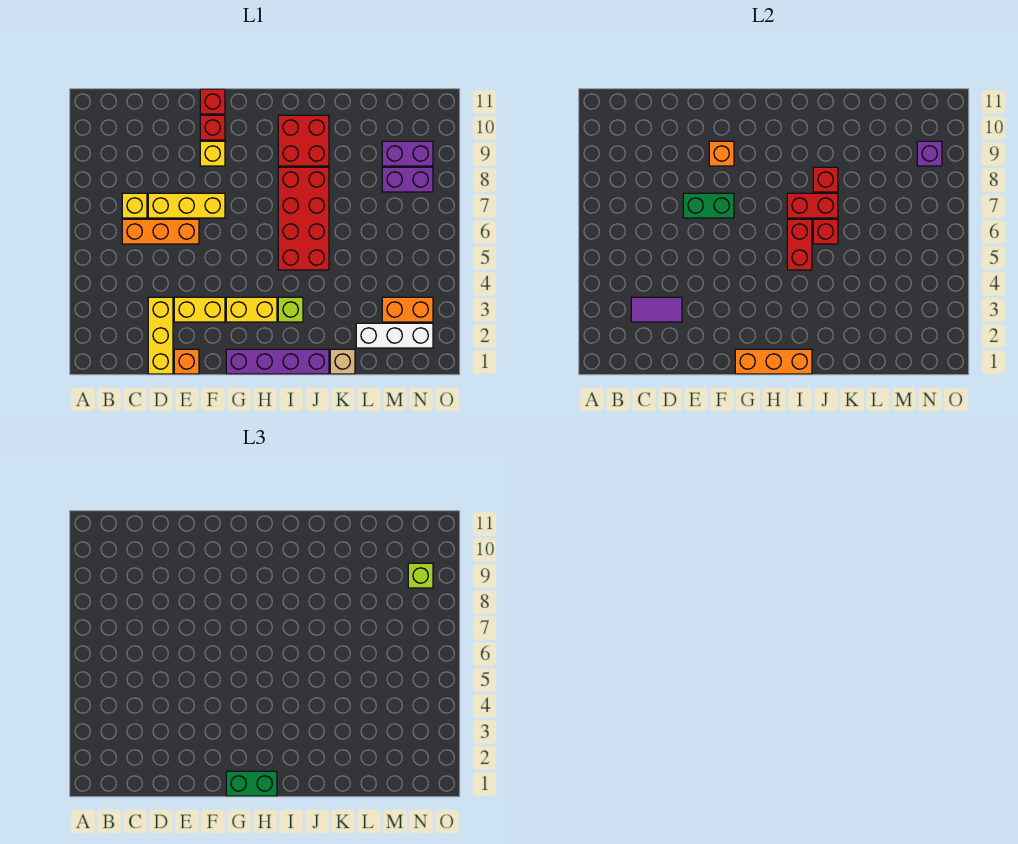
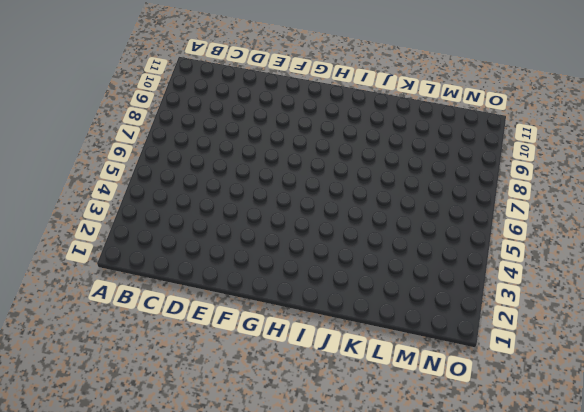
none -> orange brick C6:E6 level 1
none -> yellow brick C7 level 1
none -> yellow brick D1:D3 level 1
none -> yellow brick D7:F7 level 1

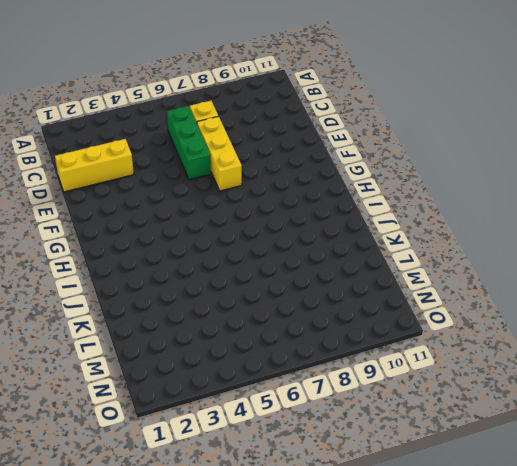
green brick C6:E6 level 1 -> orange brick C6:E6 level 1
none -> orange brick E1 level 1
none -> yellow brick E3:F3 level 1
none -> yellow brick F9 level 1
none -> red brick F10 level 1

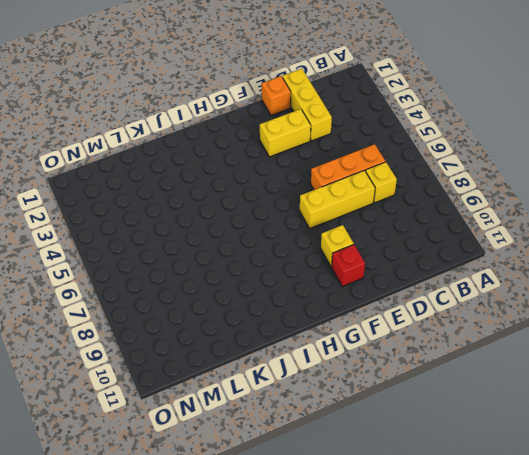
none -> red brick F11 level 1
none -> purple brick G1:J1 level 1
none -> yellow brick G3:H3 level 1
none -> lime brick I3 level 1

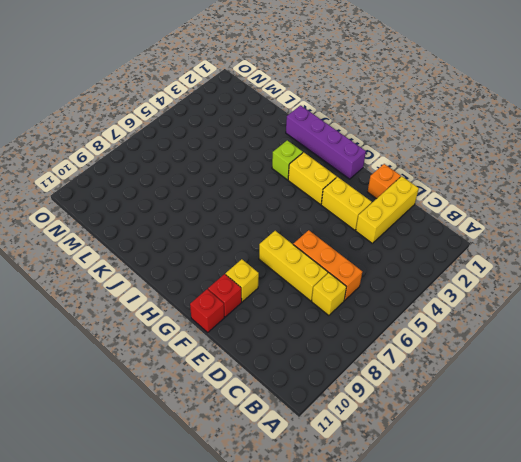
none -> red brick I5:J8 level 1
none -> red brick I9:J10 level 1
none -> tan brick K1 level 1
none -> white brick L2:N2 level 1

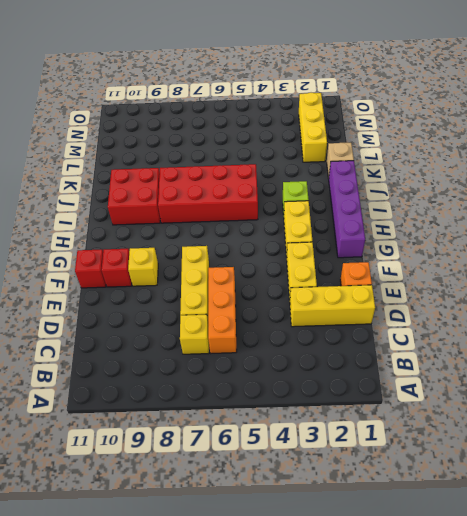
yellow brick L2:N2 level 1 -> white brick L2:N2 level 1
none -> orange brick M3:N3 level 1
none -> purple brick M8:N8 level 1
none -> purple brick M9:N9 level 1
none -> purple tile C3:D3 level 2

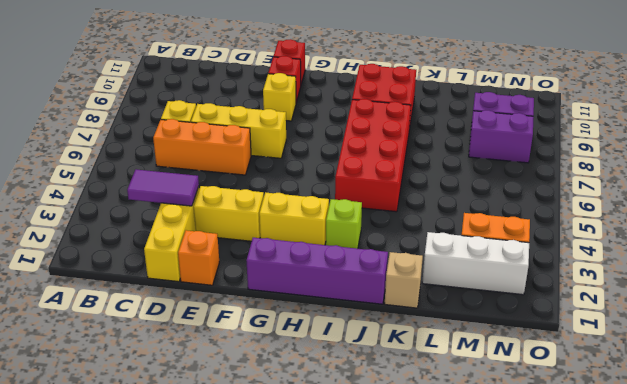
none -> green brick E7:F7 level 2
none -> orange brick F9 level 2
none -> orange brick G1:I1 level 2
none -> red brick I5:I6 level 2

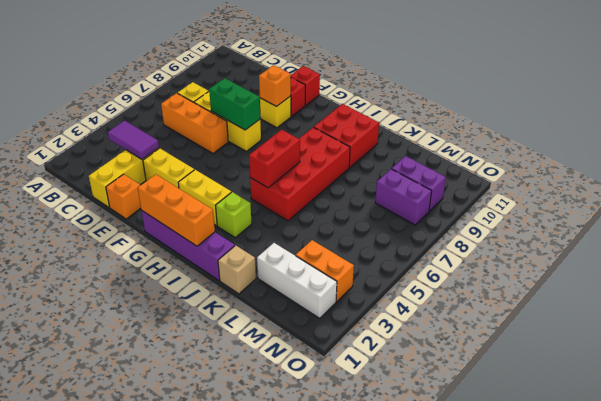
none -> red brick I7:J7 level 2
none -> red brick J6 level 2
none -> red brick J8 level 2
none -> purple brick N9 level 2

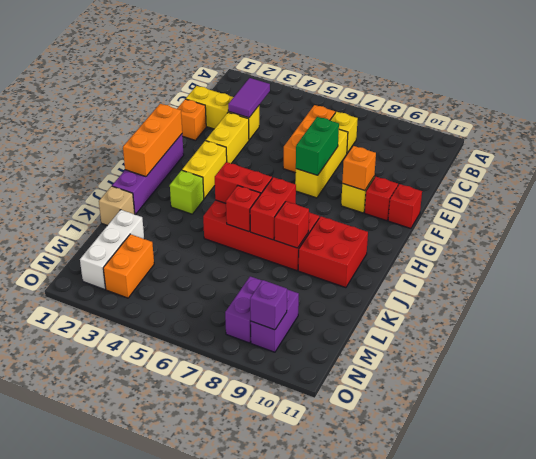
none -> green brick G1:H1 level 3
none -> lime brick N9 level 3

